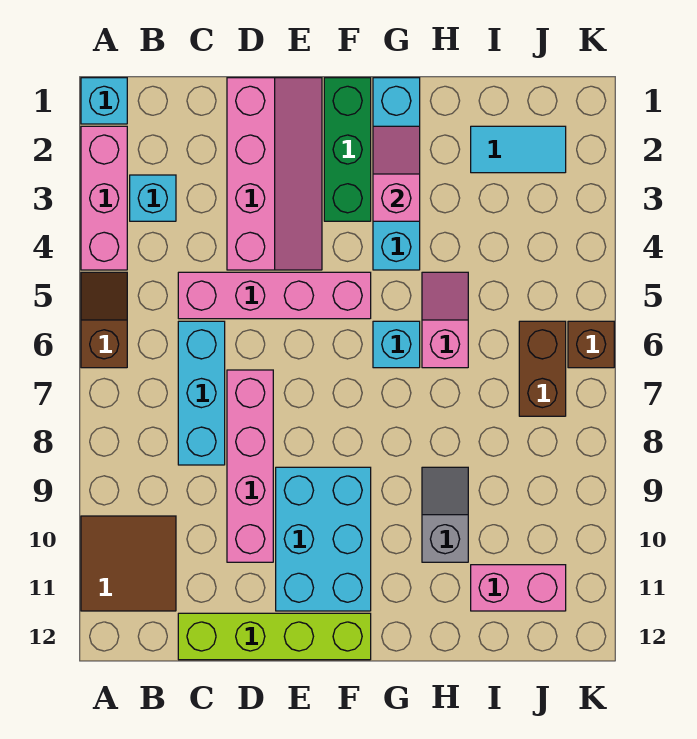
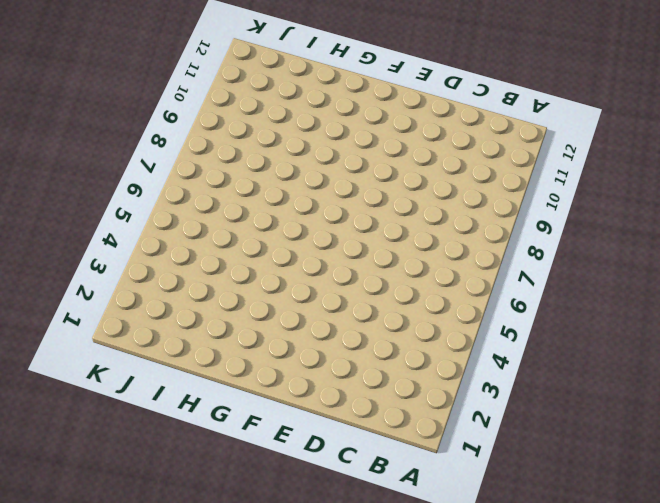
none -> cyan brick A1 level 1
none -> pink brick A2:A4 level 1
none -> brown slope A5:A6 level 1 top 6

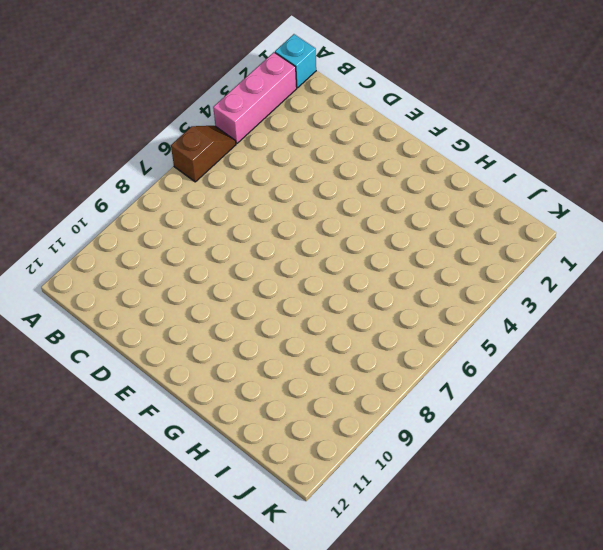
none -> brown tile A10:B11 level 1
none -> cyan brick B3 level 1
none -> pink brick C5:F5 level 1

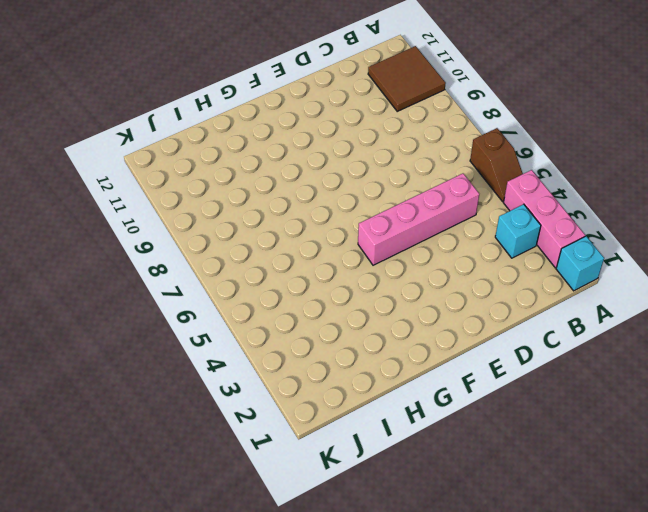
none -> cyan brick C6:C8 level 1
none -> lime brick C12:F12 level 1
none -> pink slope D1:E4 level 1 top D

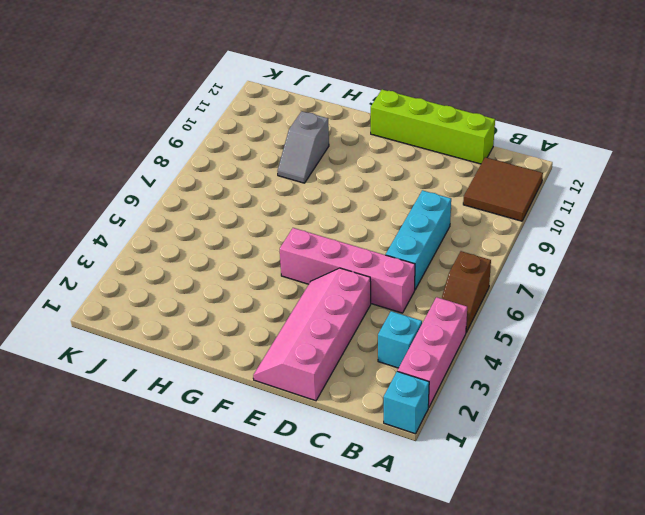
none -> pink brick D7:D10 level 1
none -> cyan brick E9:F11 level 1
none -> green brick F1:F3 level 1

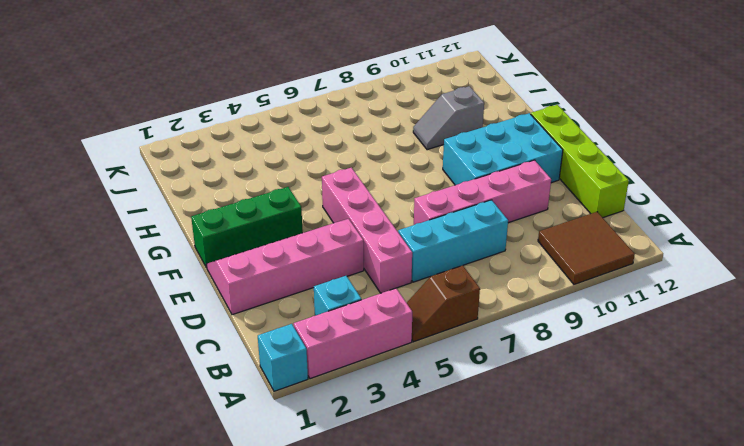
none -> cyan brick G1:G4 level 1
none -> cyan brick G6 level 1
none -> pink slope H5:H6 level 1 top 6

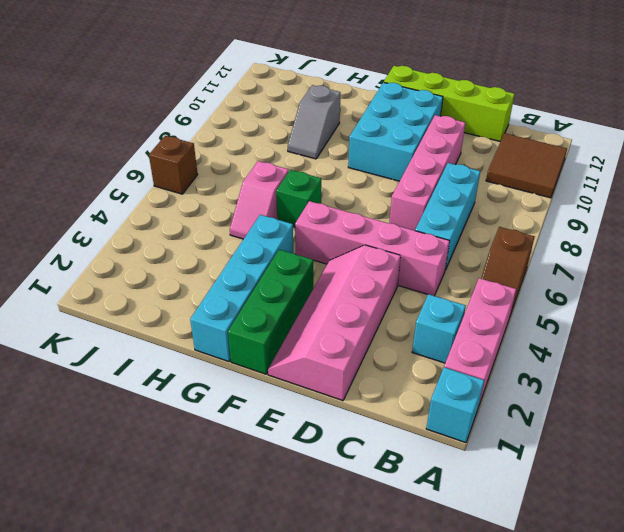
green brick G6 level 1 -> cyan brick G6 level 1
none -> cyan tile I2:J2 level 1
none -> pink brick I11:J11 level 1
none -> brown brick J6:J7 level 1

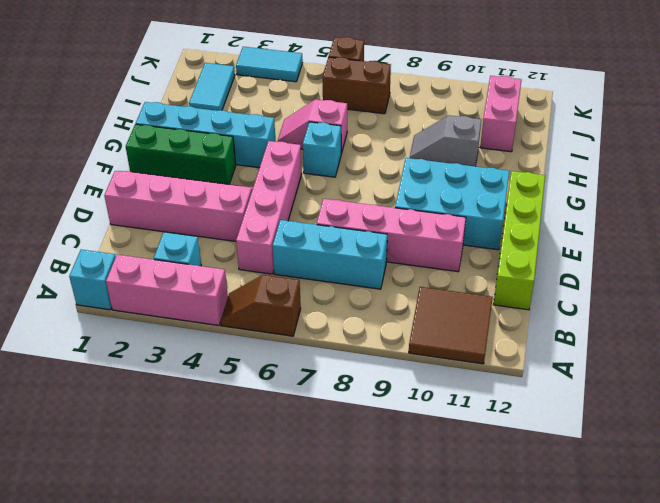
cyan tile K3:K4 level 1 -> none
none -> pink slope G2:G3 level 2 top 3

